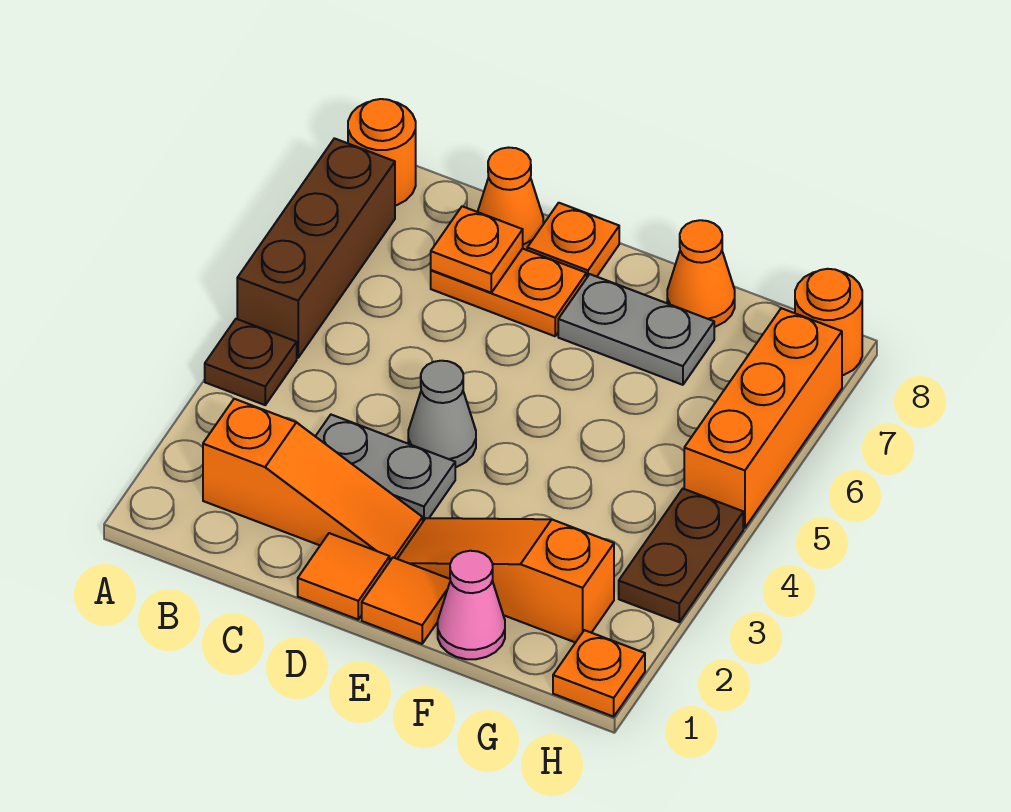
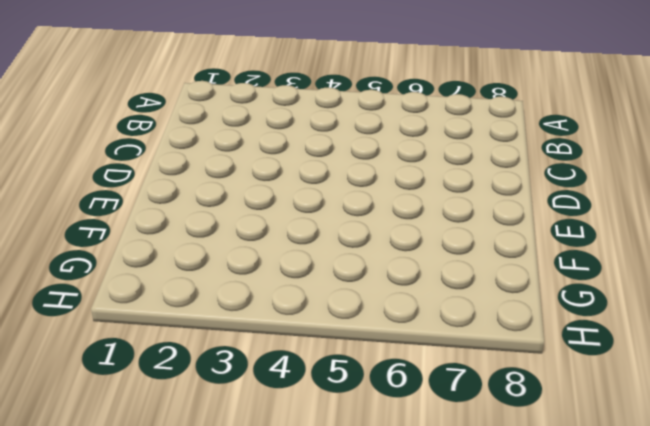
none -> brown plate A4 level 1
none -> brown brick A5:A7 level 1
none -> orange round brick A8 level 1

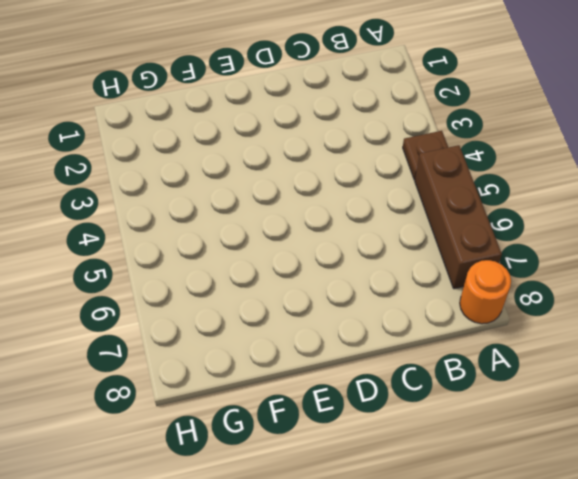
none -> orange slope B2:D2 level 1 top B
none -> grey plate C3:D3 level 1
none -> orange plate C7:D7 level 1

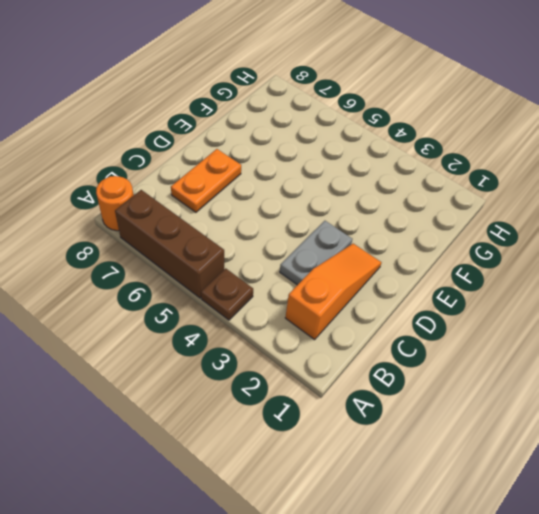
none -> orange cone C8 level 1
none -> orange tile D1 level 1
none -> grey cone D4 level 1

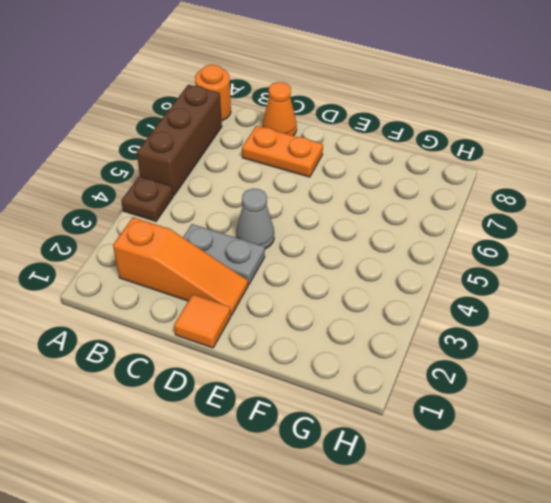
none -> orange plate D8 level 1
none -> orange tile E1 level 1
none -> orange slope E2:G2 level 1 top G

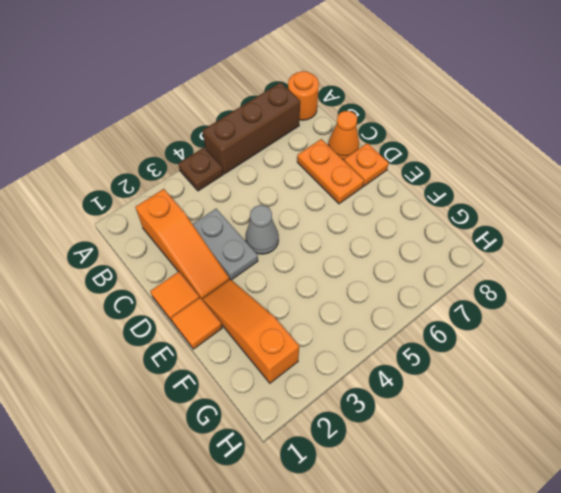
none -> grey plate E7:F7 level 1
none -> pink cone F1 level 1
none -> orange cone F8 level 1

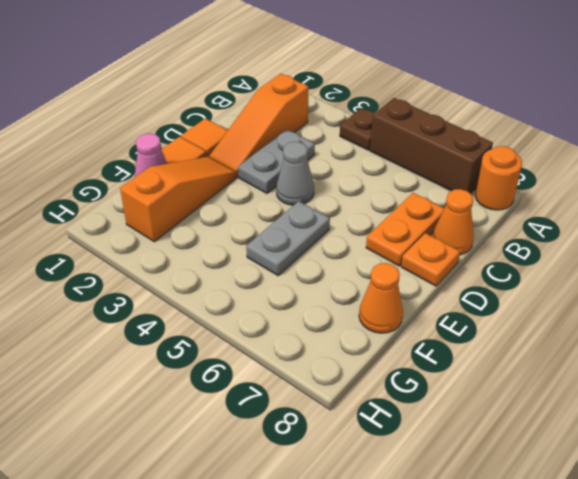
grey plate E5:F5 level 1 -> grey plate E7:F7 level 1
none -> orange plate H1 level 1
none -> brown plate H3:H4 level 1
none -> orange brick H5:H7 level 1

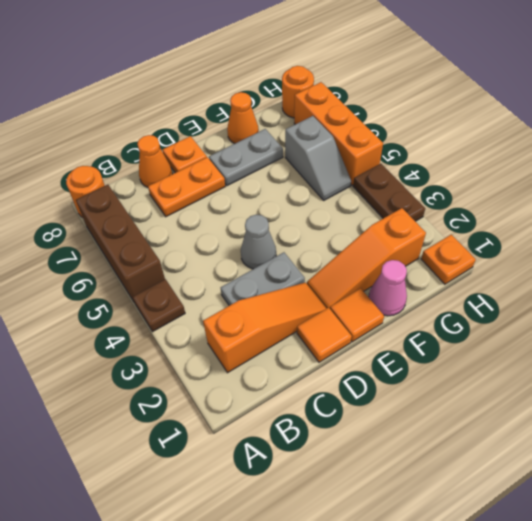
grey slope G5:G6 level 1 top 6 -> none
none -> orange plate C7 level 2

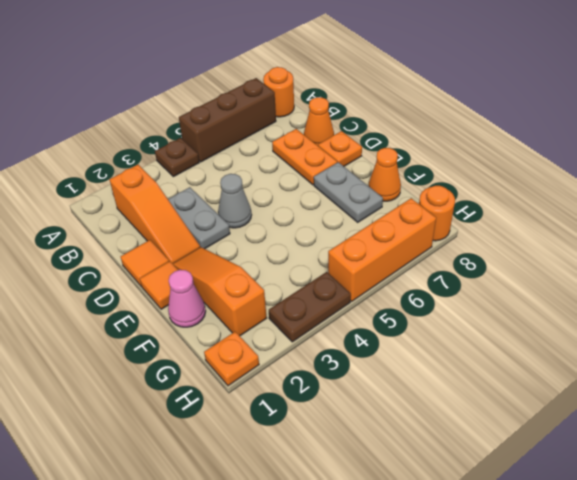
none -> orange plate C7 level 2

